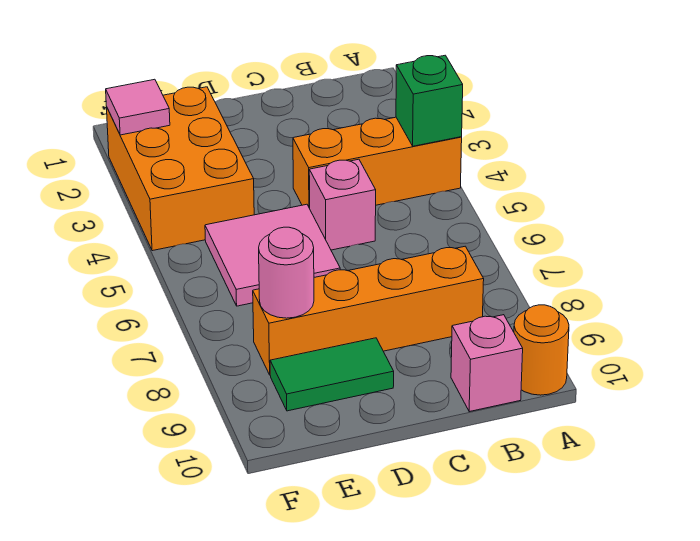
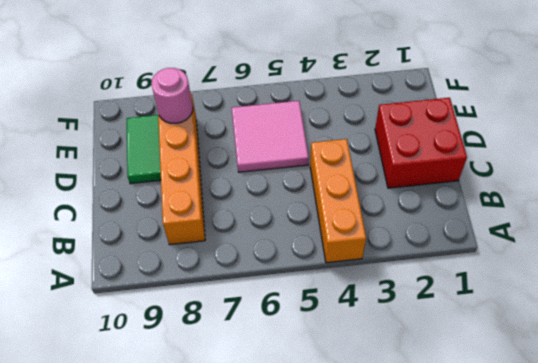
red brick C1:D2 level 1 -> none
none -> orange round brick A10 level 1
none -> pink brick B10 level 1

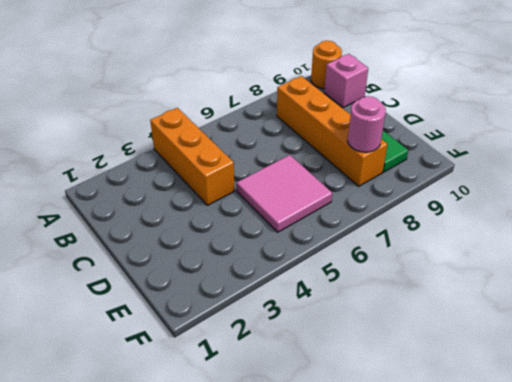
none -> pink brick C5 level 1
none -> orange brick E2:F4 level 1

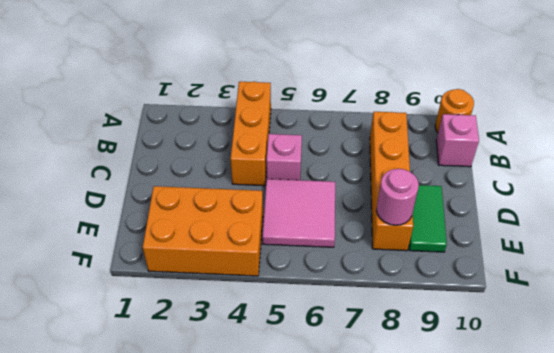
none -> green brick A4 level 2
none -> pink tile F2 level 2

